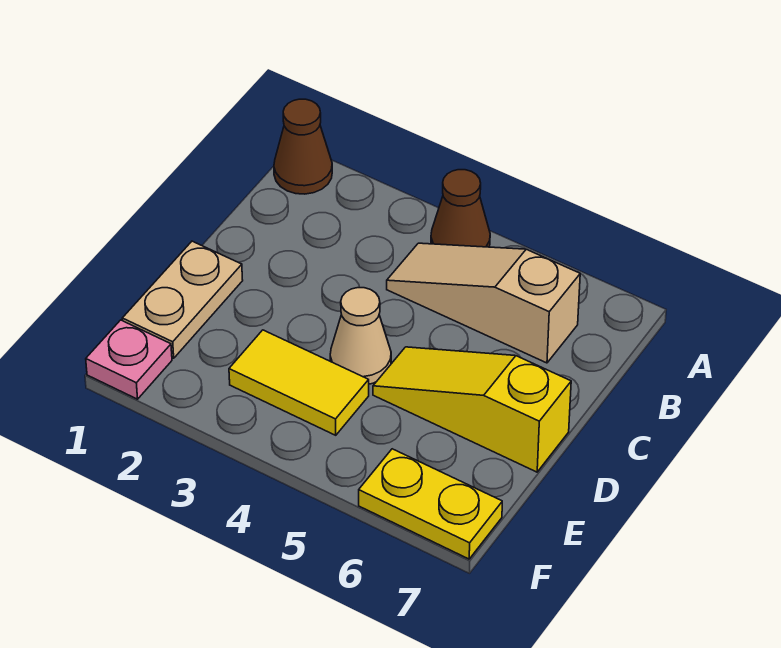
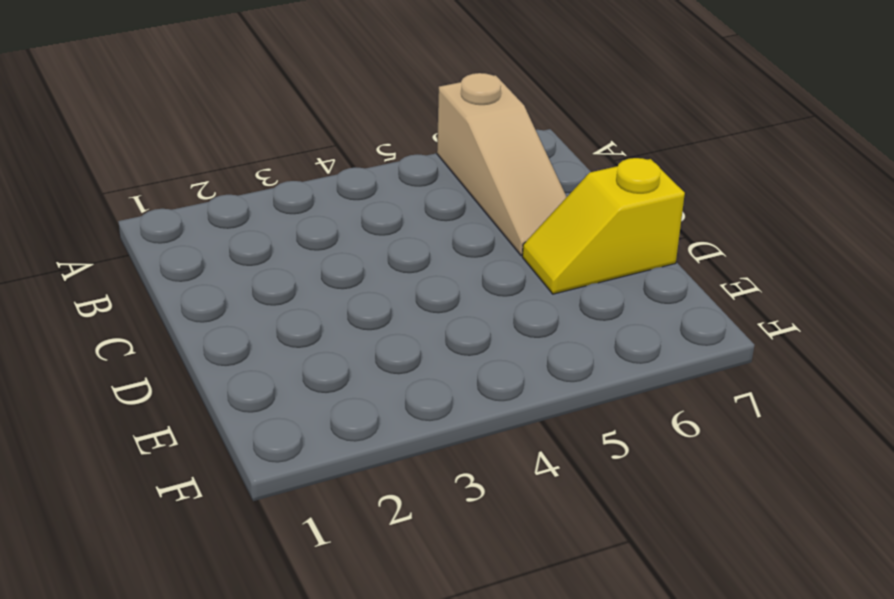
tan slope A6:C6 level 1 top A -> tan slope B4:B6 level 1 top 6
yellow slope D6:D7 level 1 top 7 -> yellow slope D5:D7 level 1 top 7
none -> brown cone A1 level 1
none -> brown cone A4 level 1

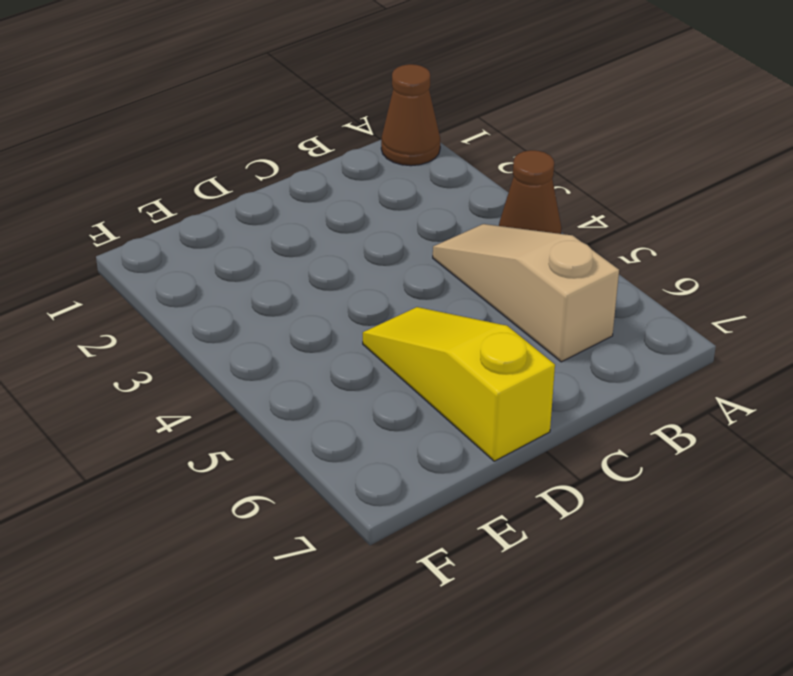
none -> tan plate D1:E1 level 1
none -> tan cone D4 level 1

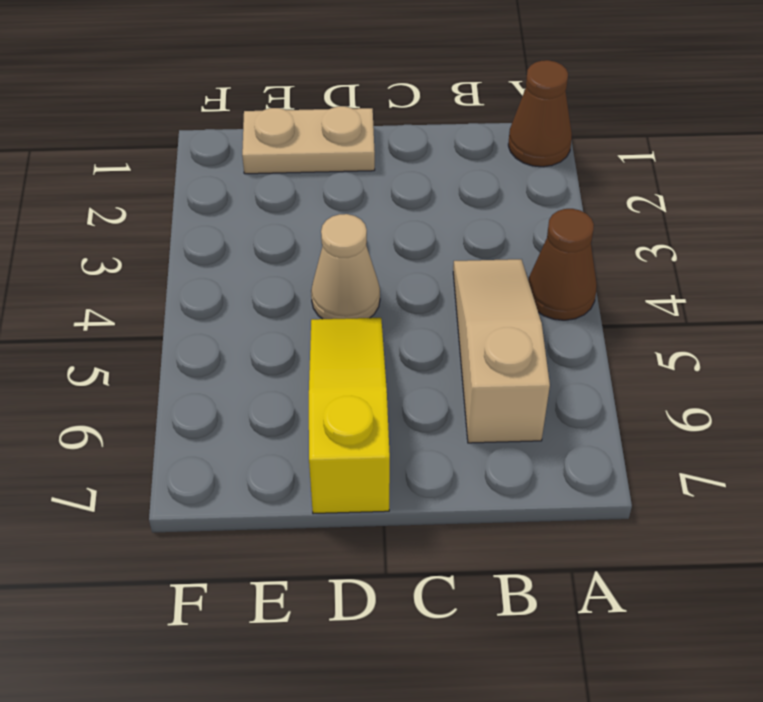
none -> yellow tile E3:E4 level 1
none -> pink plate F1 level 1

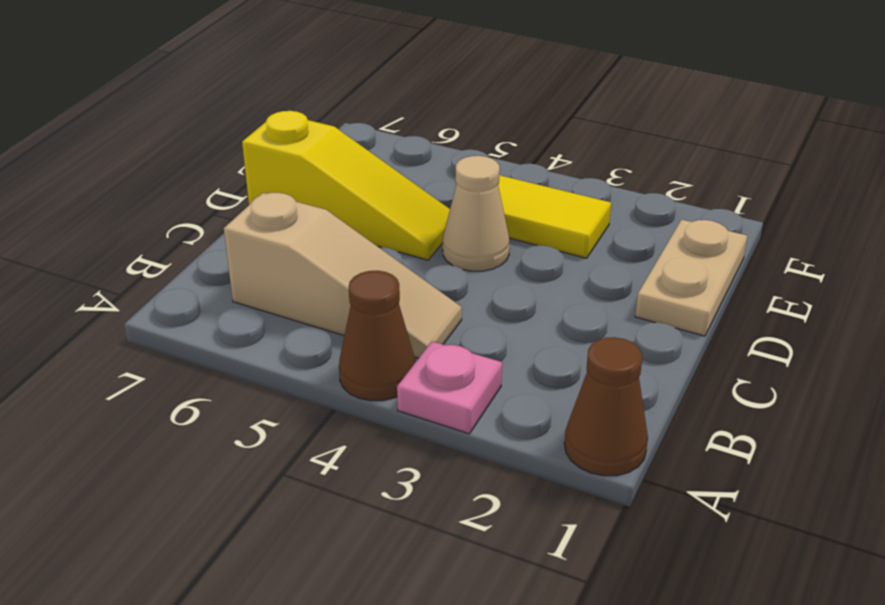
pink plate A3 level 1 -> pink plate F1 level 1
none -> yellow plate F6:F7 level 1

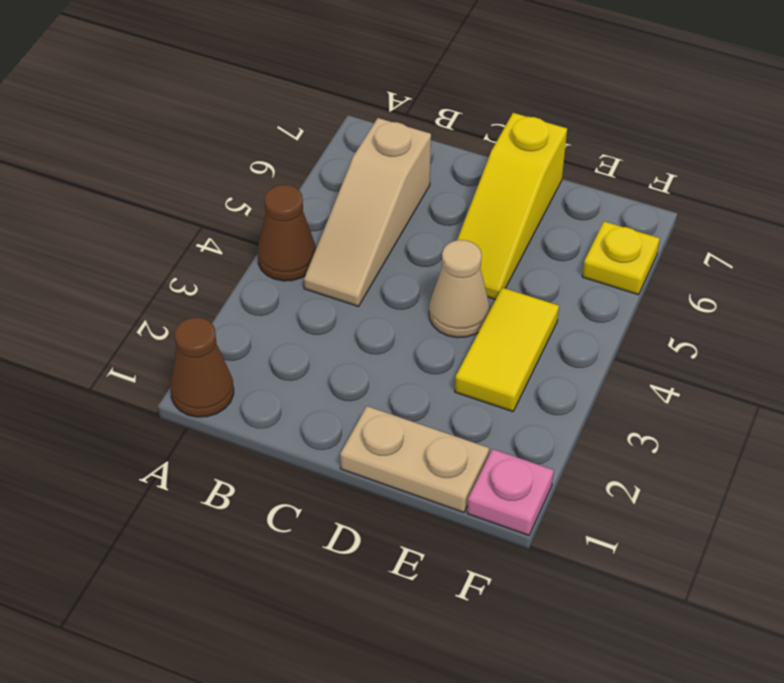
yellow plate F6 level 1 -> yellow plate F6:F7 level 1

